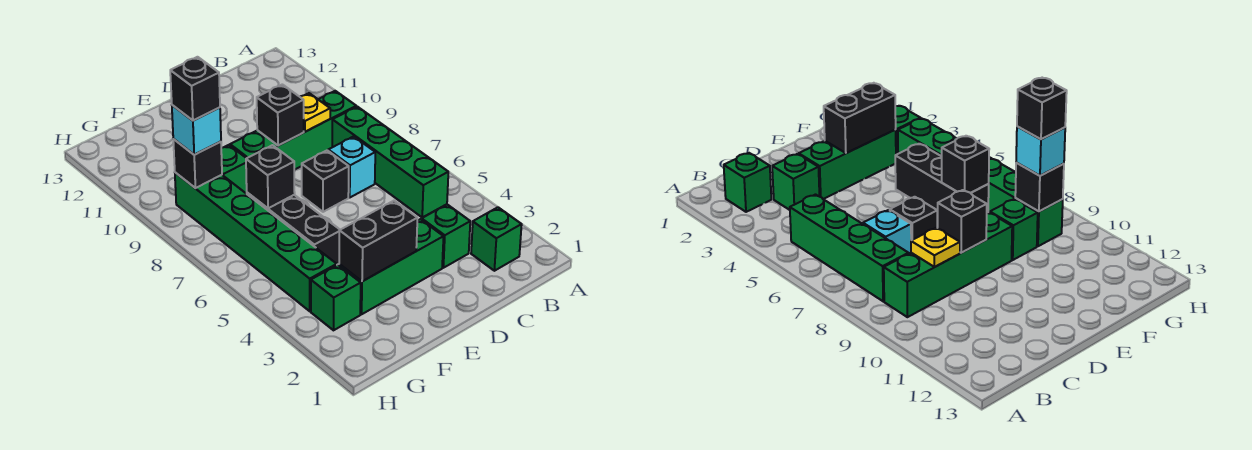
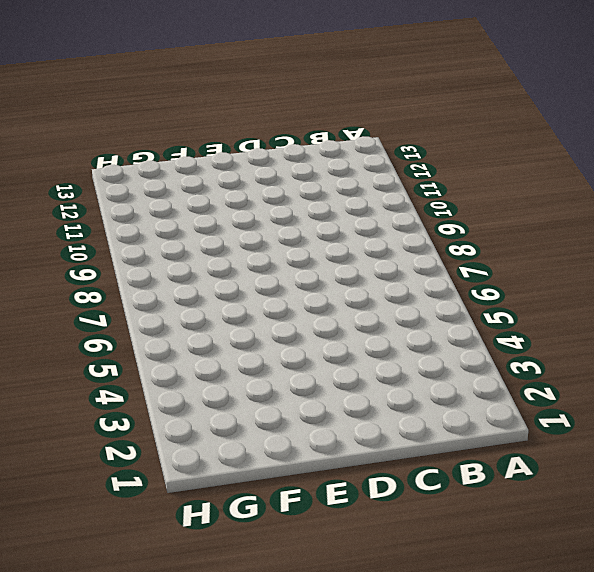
none -> green brick B2 level 1
none -> green brick B5:B8 level 1
none -> green brick B9:E9 level 1

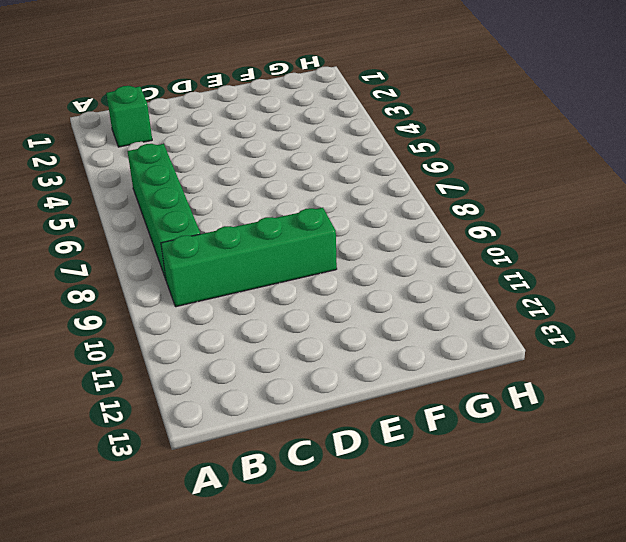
none -> green brick C3 level 1
none -> cyan brick C7 level 1
none -> green brick D3:F3 level 1

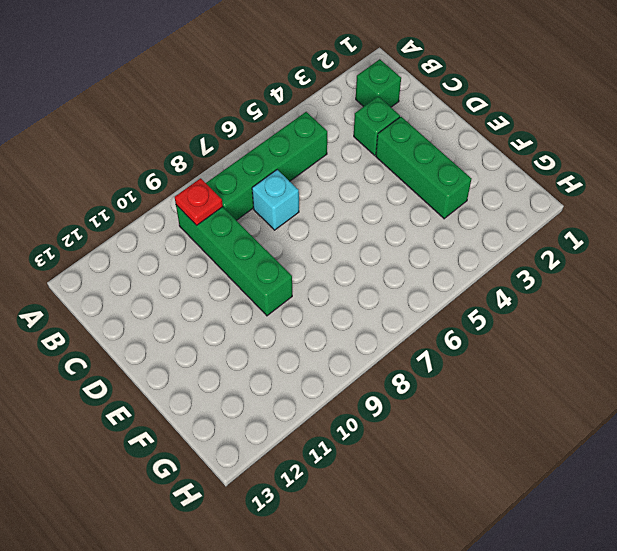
red plate B9 level 2 -> none
none -> black brick D7 level 1
none -> black brick F5:F7 level 1
none -> green brick F9 level 1

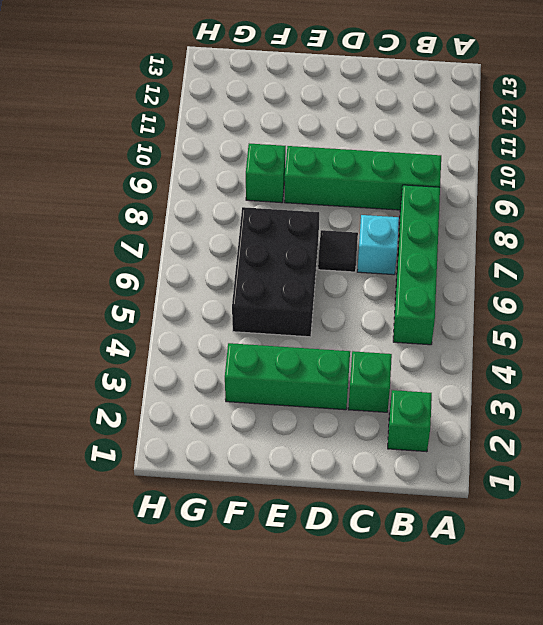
black tile D7 level 1 -> black brick D7 level 1
black brick E5:F7 level 1 -> black brick F5:F7 level 1
none -> green brick G3 level 1
none -> green brick G4:G9 level 1
none -> yellow plate C9 level 2

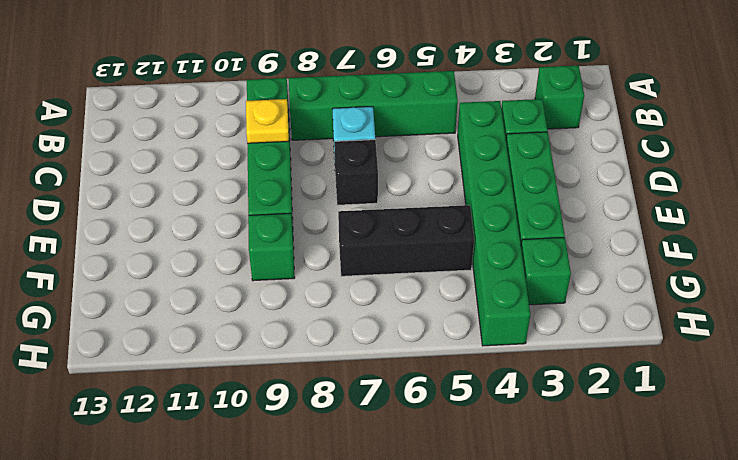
green brick C4:H4 level 1 -> green brick G4:G9 level 1
none -> black brick D9 level 2
none -> black brick E3:F3 level 2
none -> black brick F7 level 2

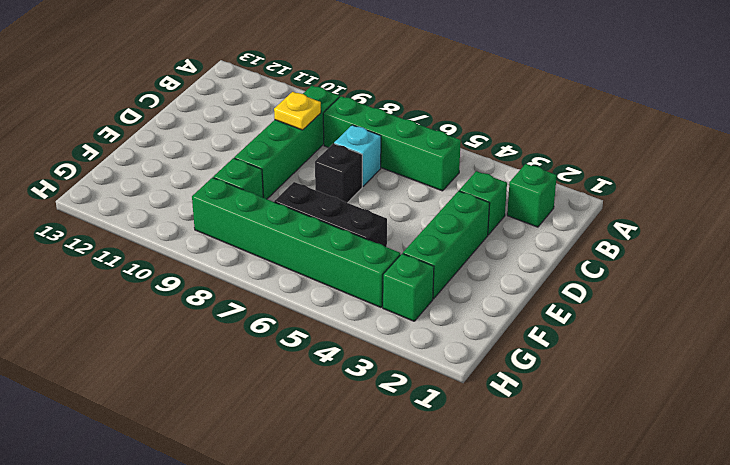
none -> black brick D9 level 2
none -> black brick E3:F3 level 2
none -> black brick F7 level 2

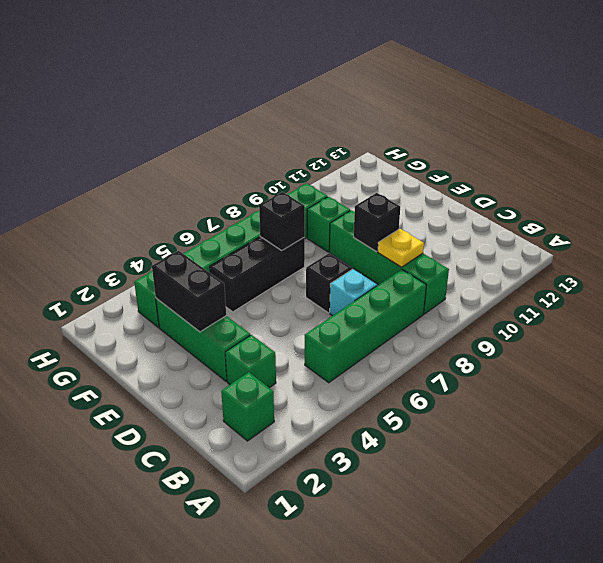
none -> black brick G9 level 2
none -> cyan brick G9 level 3
none -> black brick G9 level 4

